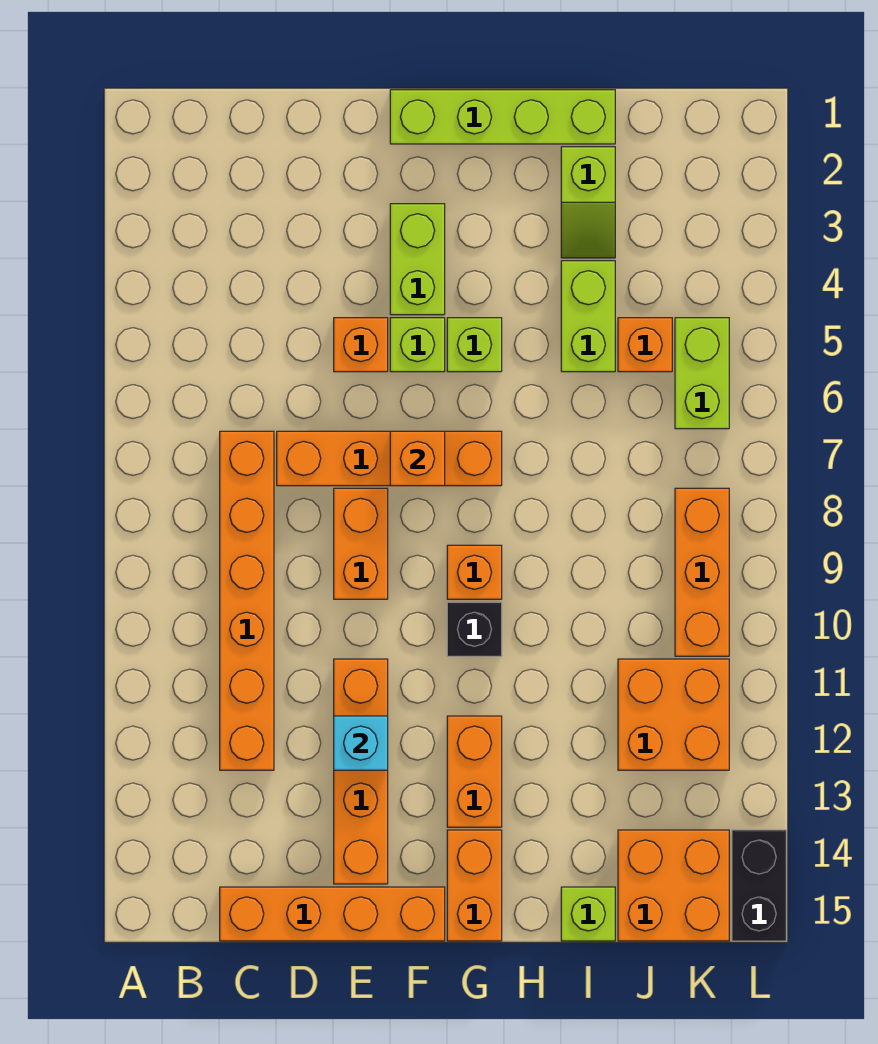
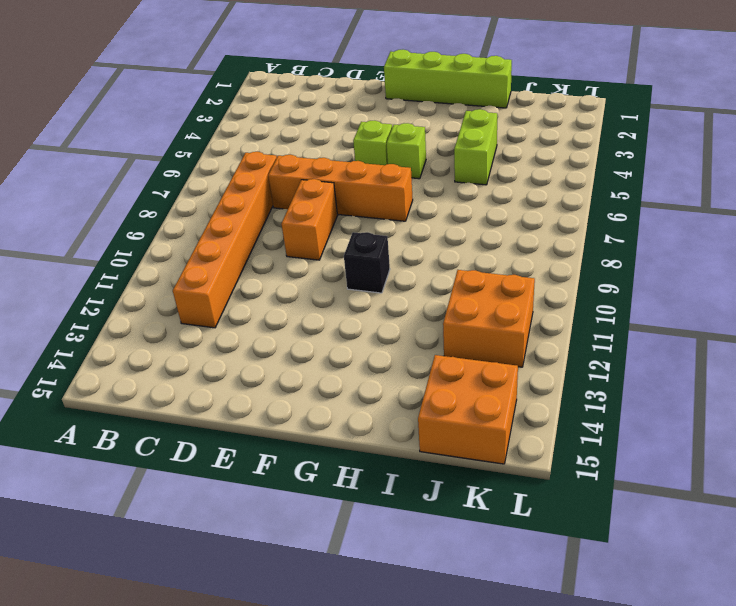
none -> orange brick C15:F15 level 1
none -> orange brick E5 level 1
none -> orange brick E11:E14 level 1

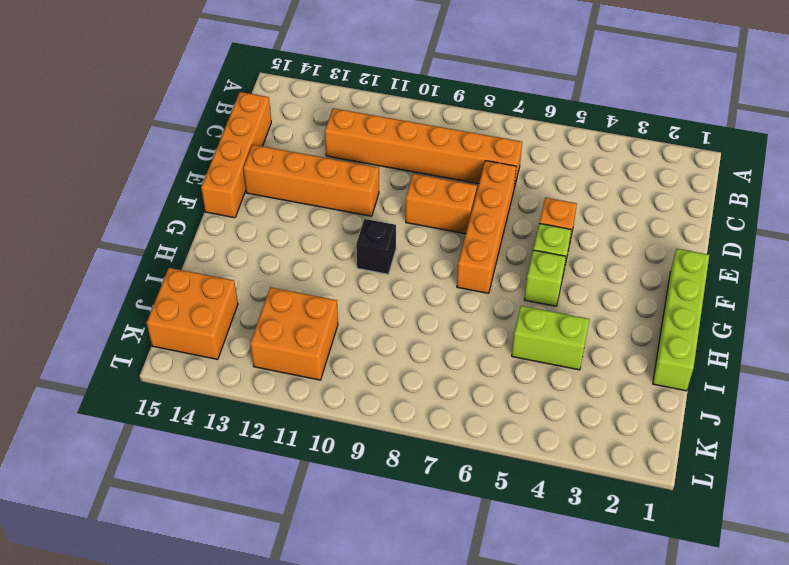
none -> lime brick F3:F4 level 1
none -> orange brick G9 level 1
none -> orange brick G12:G13 level 1

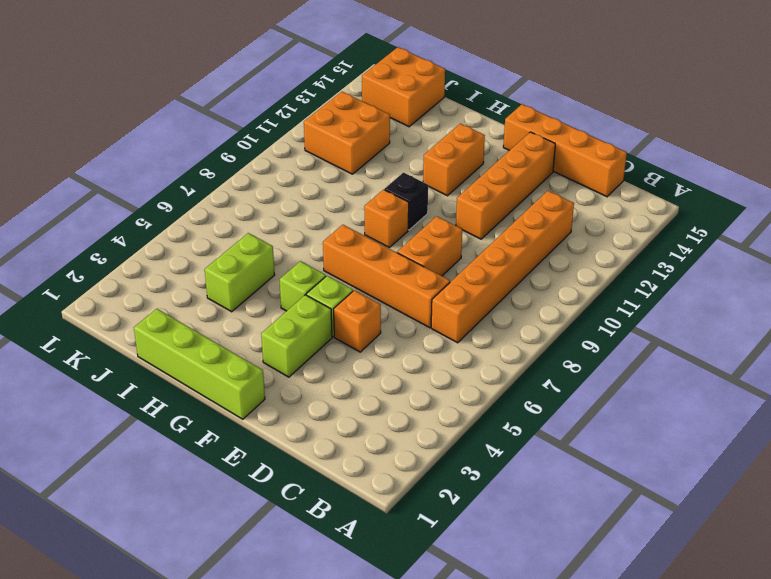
none -> orange brick G14:G15 level 1
none -> lime slope I2:I3 level 1 top 2
none -> lime brick I15 level 1

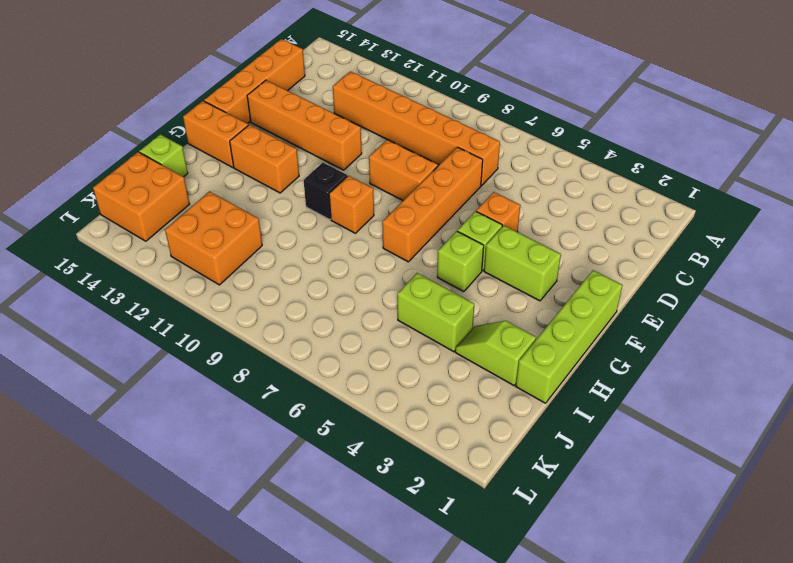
none -> orange brick J5 level 1
none -> lime brick K5:K6 level 1
none -> orange brick K8:K10 level 1

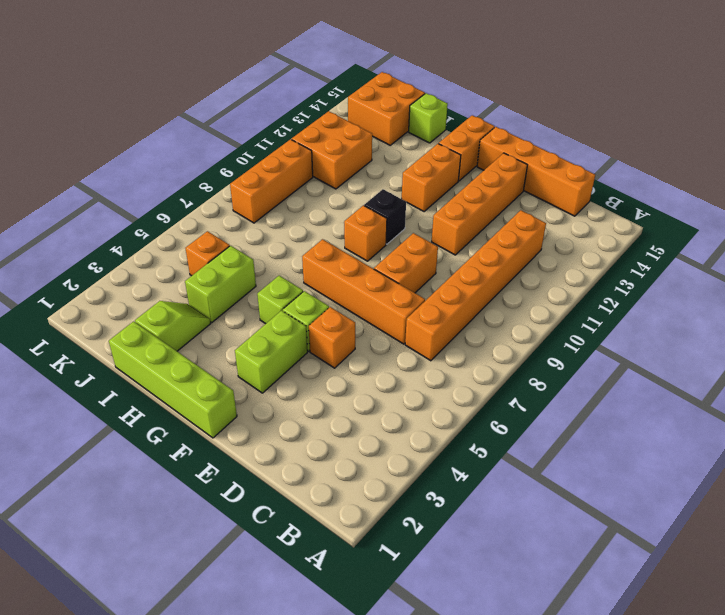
none -> lime brick K5:K6 level 1
none -> black brick L14:L15 level 1
none -> cyan brick E12 level 2

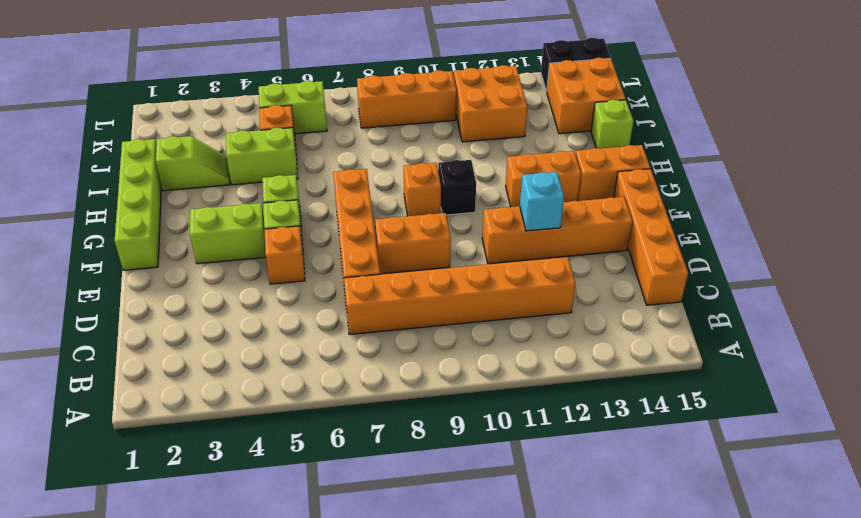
none -> orange brick F7 level 2

